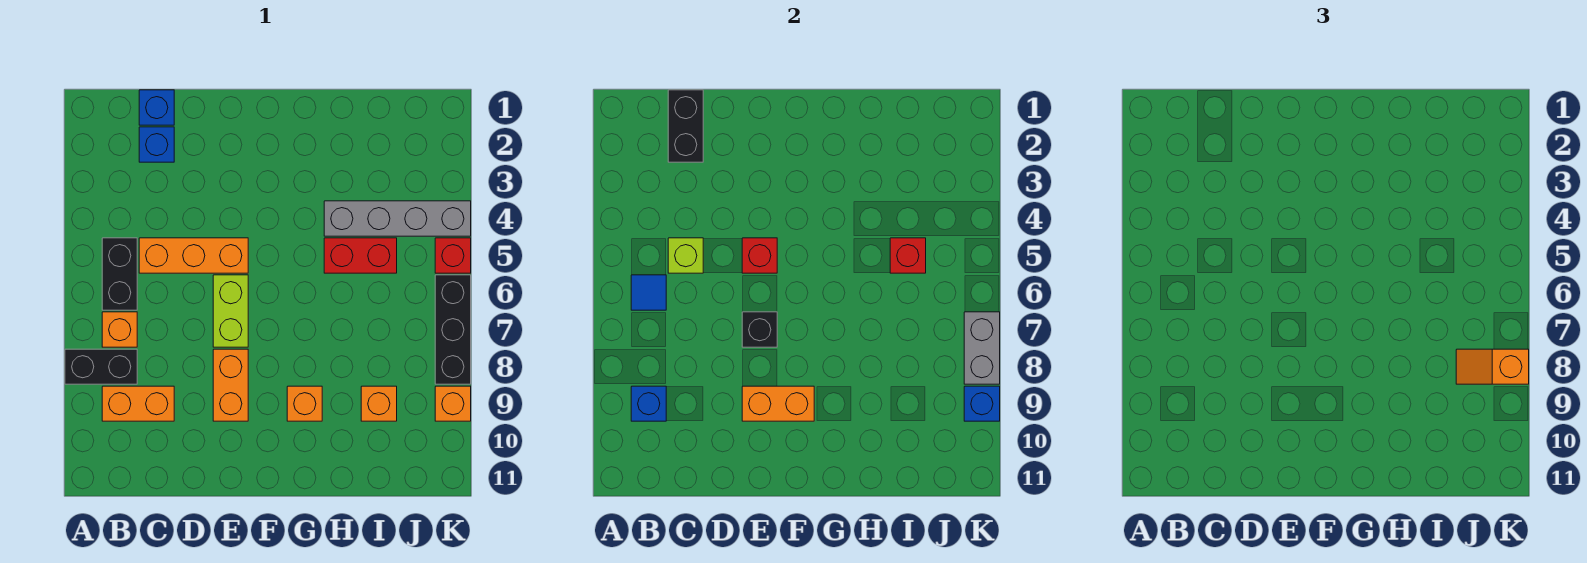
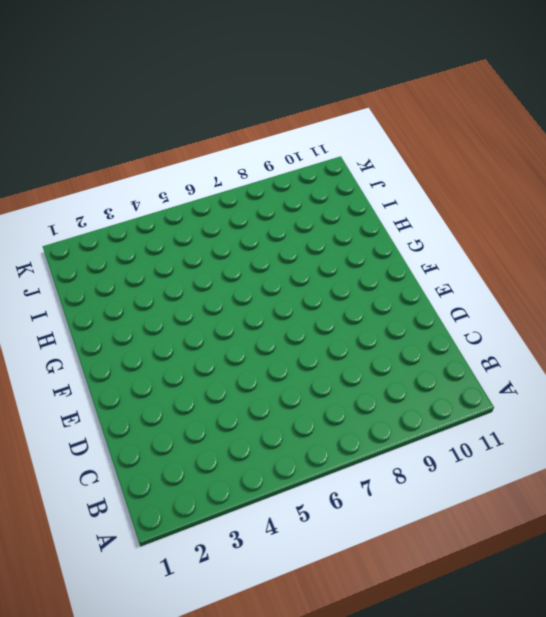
none -> black brick A8:B8 level 1
none -> black brick B5:B6 level 1
none -> orange brick B7 level 1

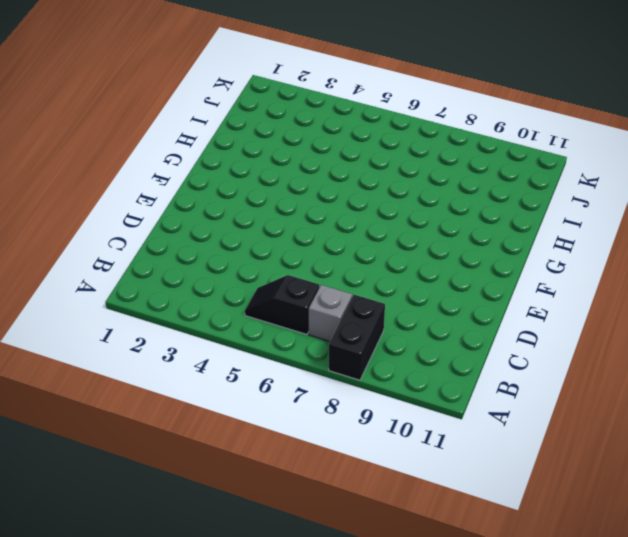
black slope B5:B6 level 1 top 6 -> black brick B5:B6 level 1
grey brick B7 level 1 -> orange brick B7 level 1
none -> orange brick B9:C9 level 1
none -> blue brick C1 level 1
none -> blue brick C2 level 1

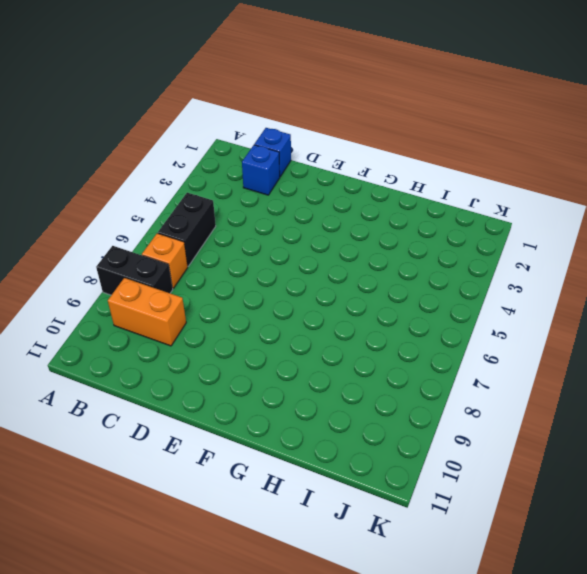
none -> orange brick C5:E5 level 1
none -> lime brick E6:E7 level 1
none -> orange brick E8:E9 level 1

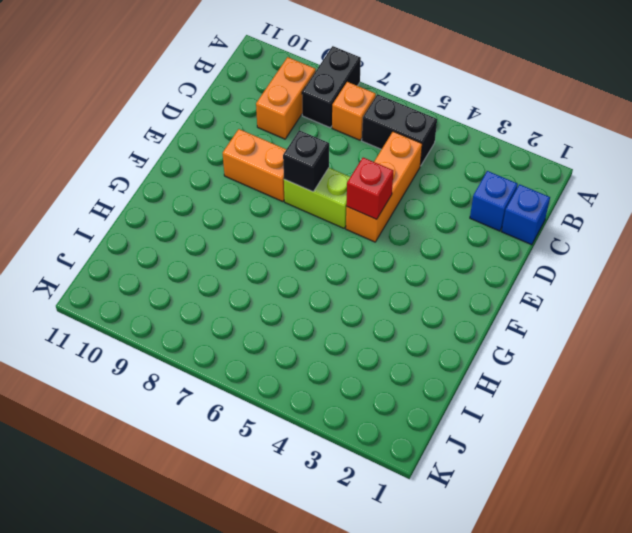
none -> orange brick G9 level 1
none -> grey brick H4:K4 level 1
none -> red brick H5:I5 level 1

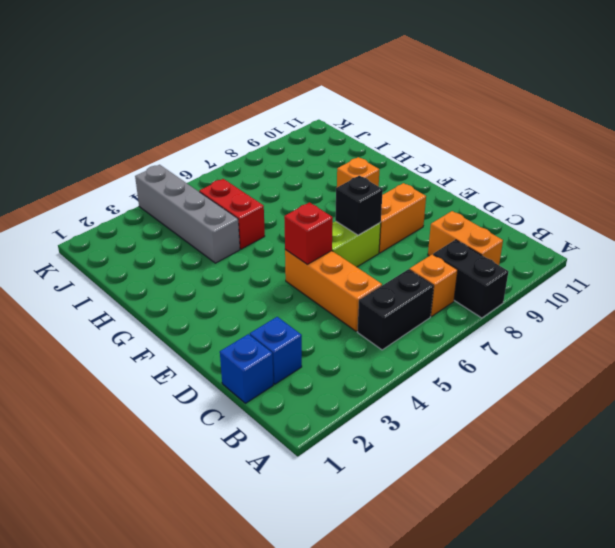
none -> orange brick I9 level 1
none -> red brick K5 level 1
none -> black brick K6:K8 level 1

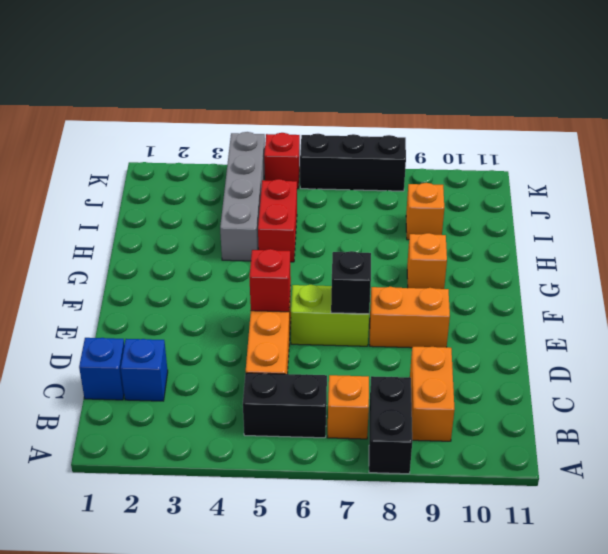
none -> orange brick K9 level 1
none -> blue tile B6 level 2
none -> blue brick B9 level 2

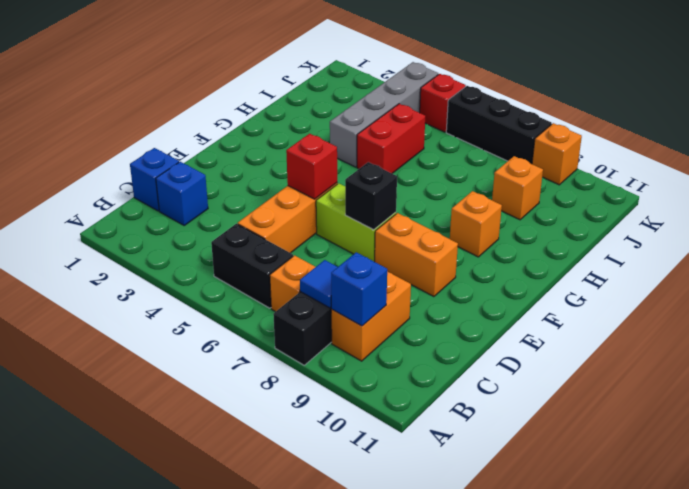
blue tile B8 level 2 -> blue tile B6 level 2
none -> black brick C1:C2 level 2
none -> lime brick C5 level 2
none -> orange brick E9:F9 level 2

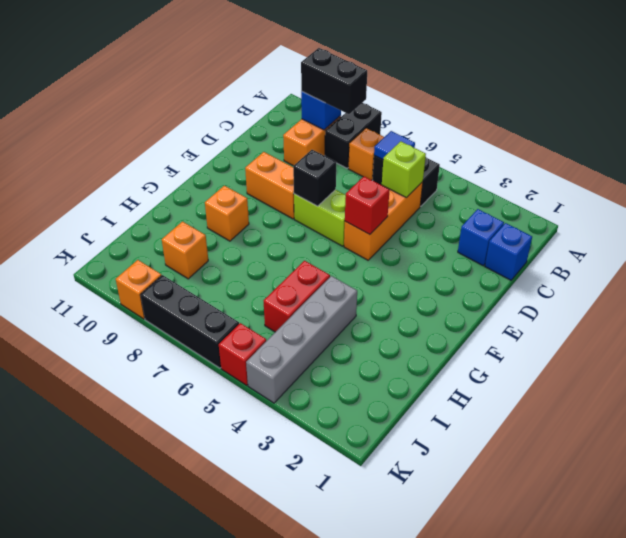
black brick B8:B9 level 3 -> black brick C1:C2 level 2
none -> orange brick E9:F9 level 2
none -> red brick I5 level 2
none -> grey brick K7:K8 level 2

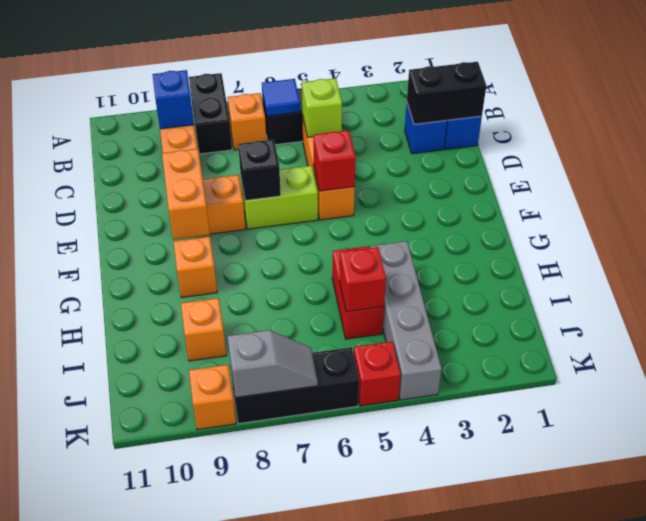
grey slope K7:K8 level 2 top 8 -> grey brick K7:K8 level 2
none -> blue brick K9 level 2
none -> orange slope J8:K8 level 3 top K

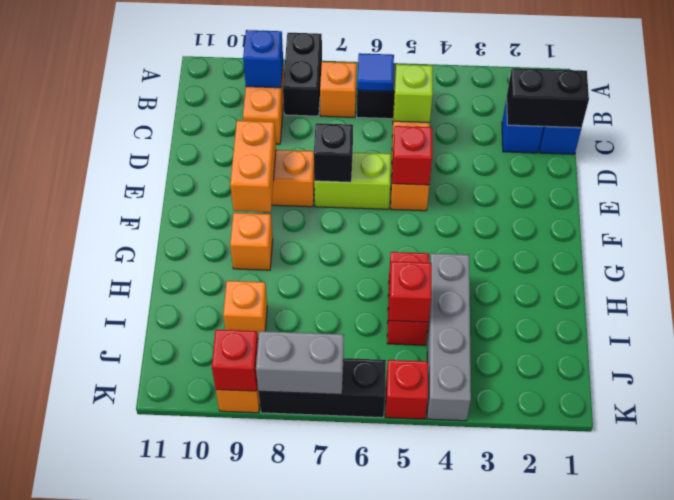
red brick K9 level 2 -> blue brick K9 level 2
none -> orange slope J8:K8 level 3 top K

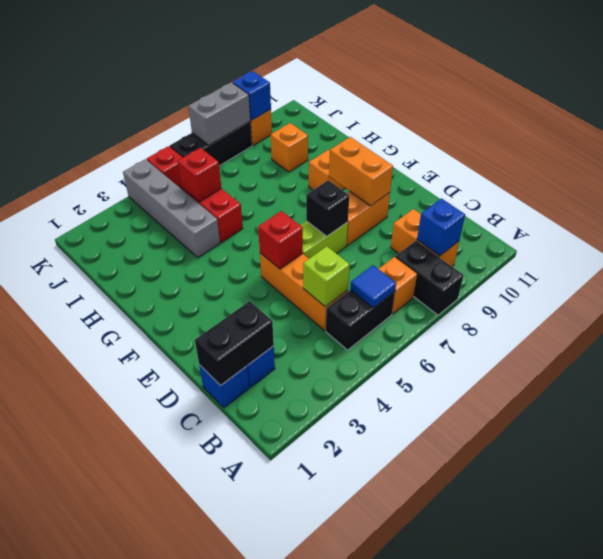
none -> orange slope J8:K8 level 3 top K

